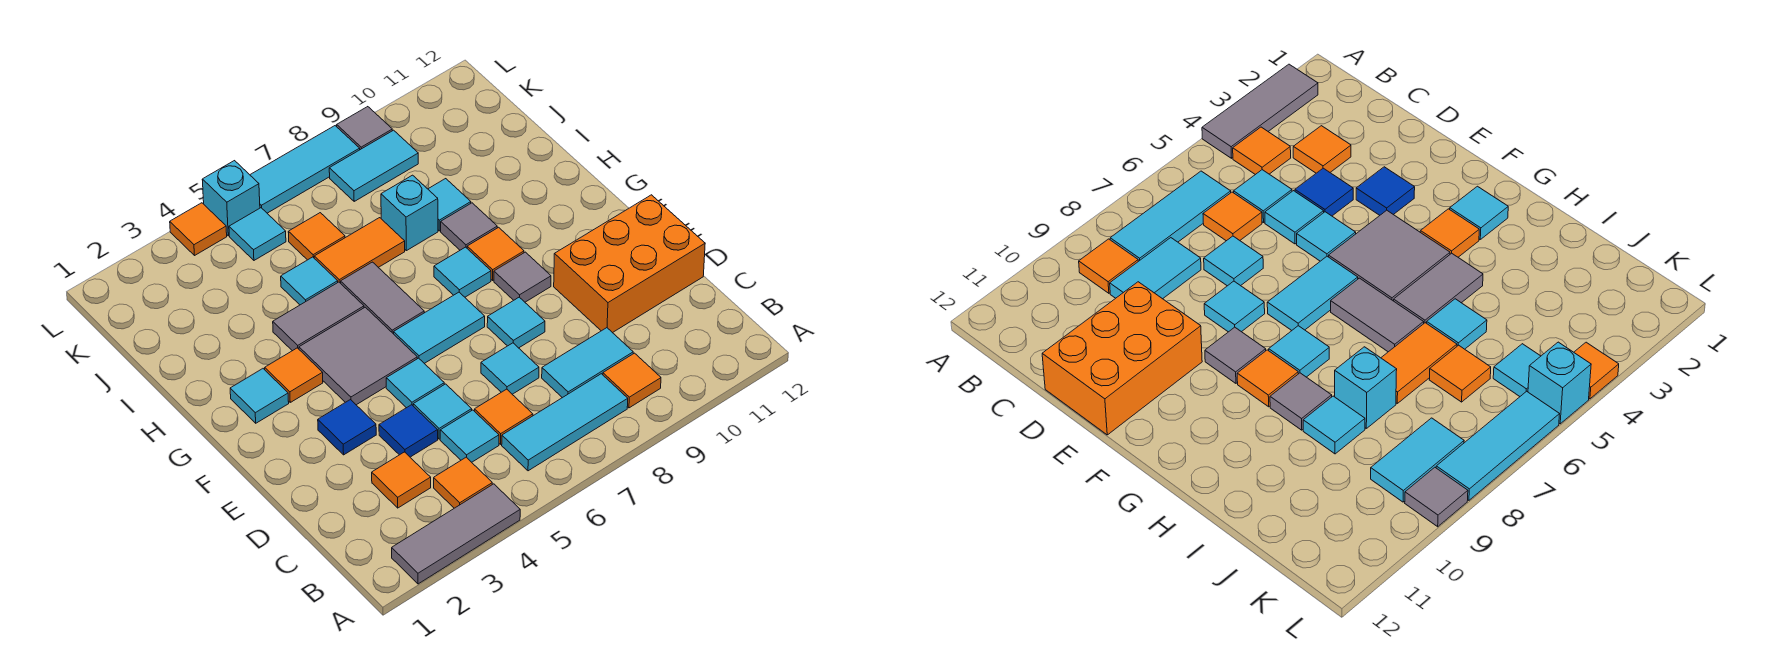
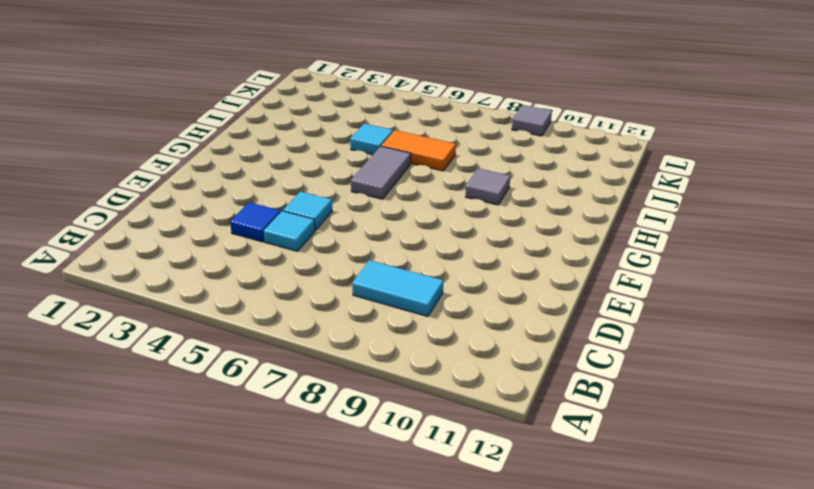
none -> grey tile A2:A4 level 1
none -> orange tile B4 level 1
none -> cyan tile B6:B8 level 1
none -> orange tile B9 level 1

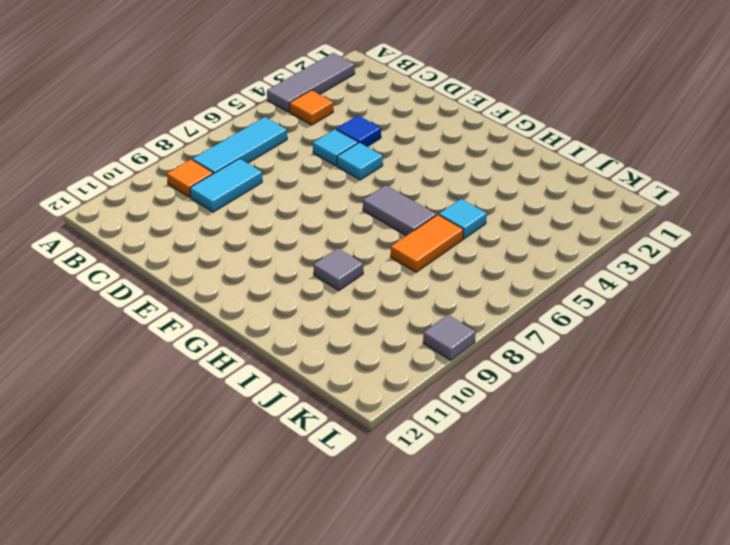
none -> orange tile C3 level 1
none -> cyan tile C5 level 1
none -> orange tile C6 level 1
none -> cyan tile D7 level 1

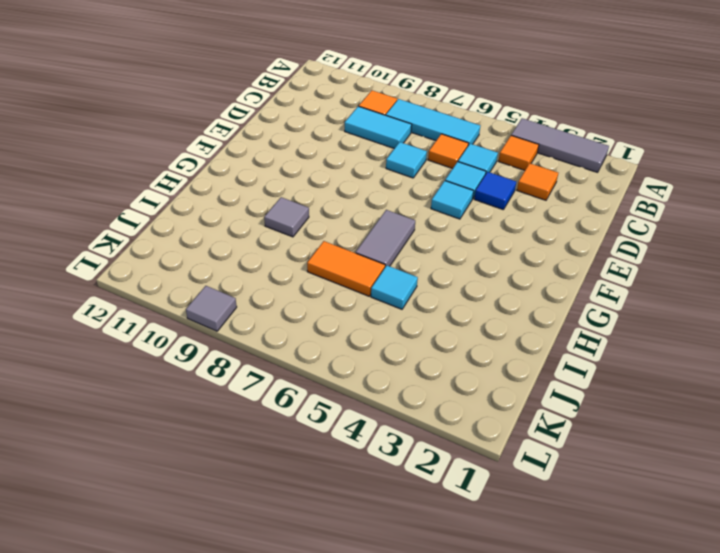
none -> orange brick D10:E12 level 1
none -> blue tile E3 level 1
none -> cyan tile E8 level 1
none -> grey tile F4:G5 level 1

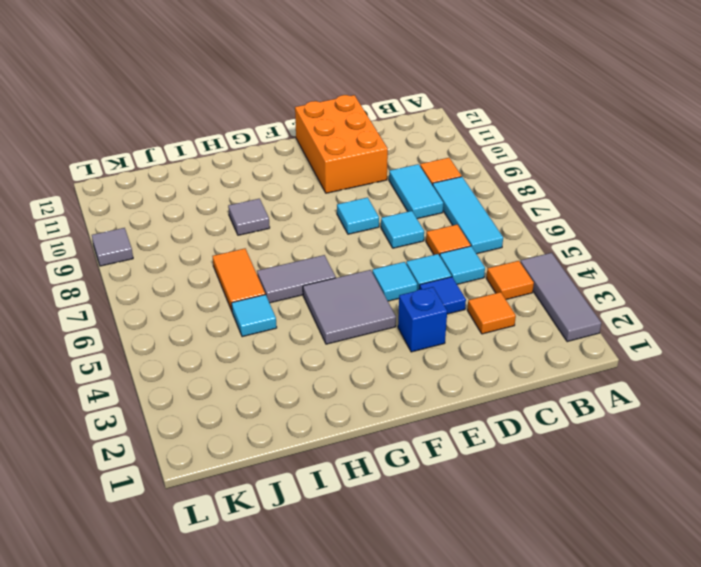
blue brick E3 level 1 -> blue tile E3 level 1
none -> cyan tile F6:F7 level 1
none -> grey tile F9 level 1
none -> cyan tile G2 level 1
none -> orange tile G3 level 1

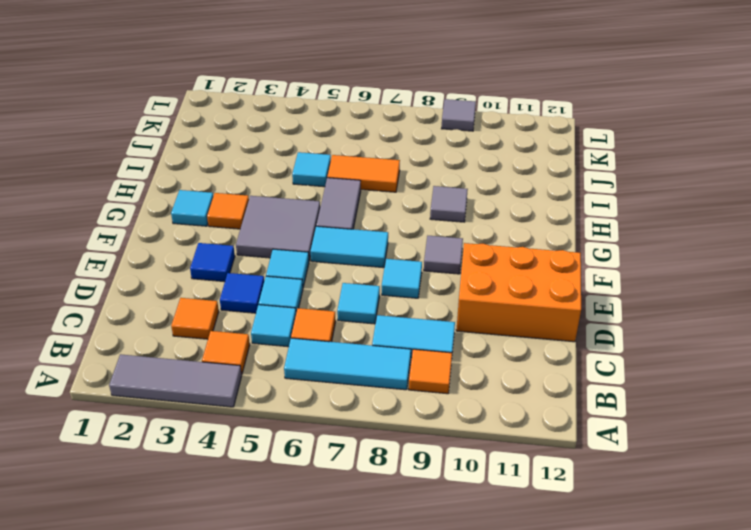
none -> cyan tile G8 level 1
none -> orange tile G9 level 1
none -> grey tile H4:H5 level 1
none -> cyan brick I8 level 1

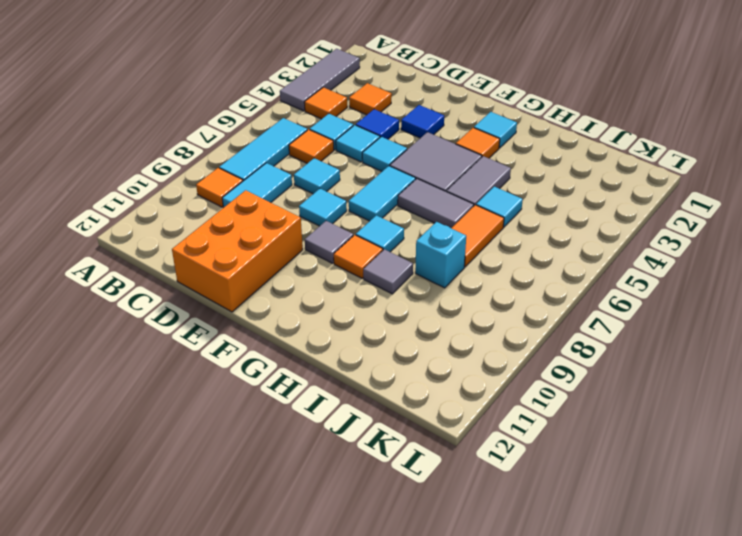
none -> cyan tile I9 level 1
none -> orange tile J6 level 1
none -> cyan tile K5 level 1
none -> cyan tile K8:K9 level 1

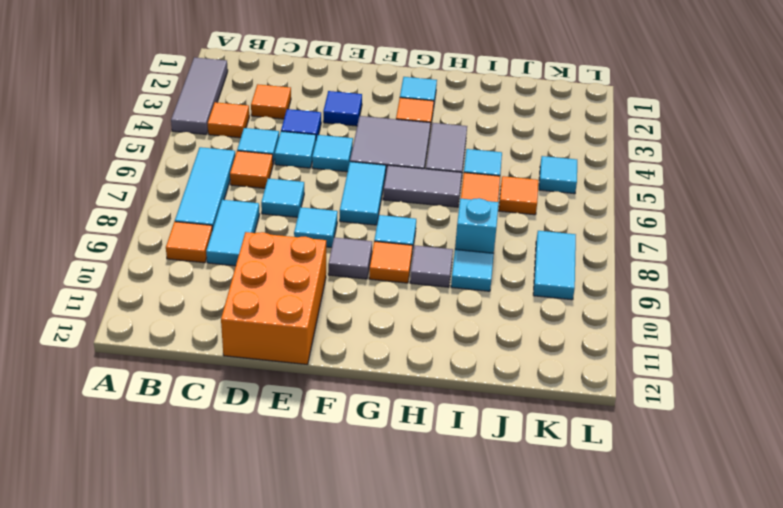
none -> orange tile L4 level 1
none -> cyan brick L5 level 1
none -> cyan tile L6:L8 level 1
none -> grey tile L9 level 1

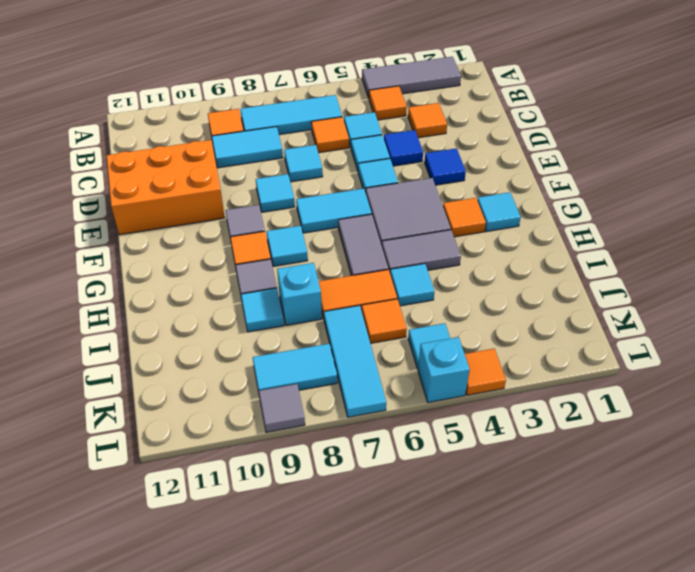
cyan tile J7:L7 level 1 -> cyan tile L6:L8 level 1

